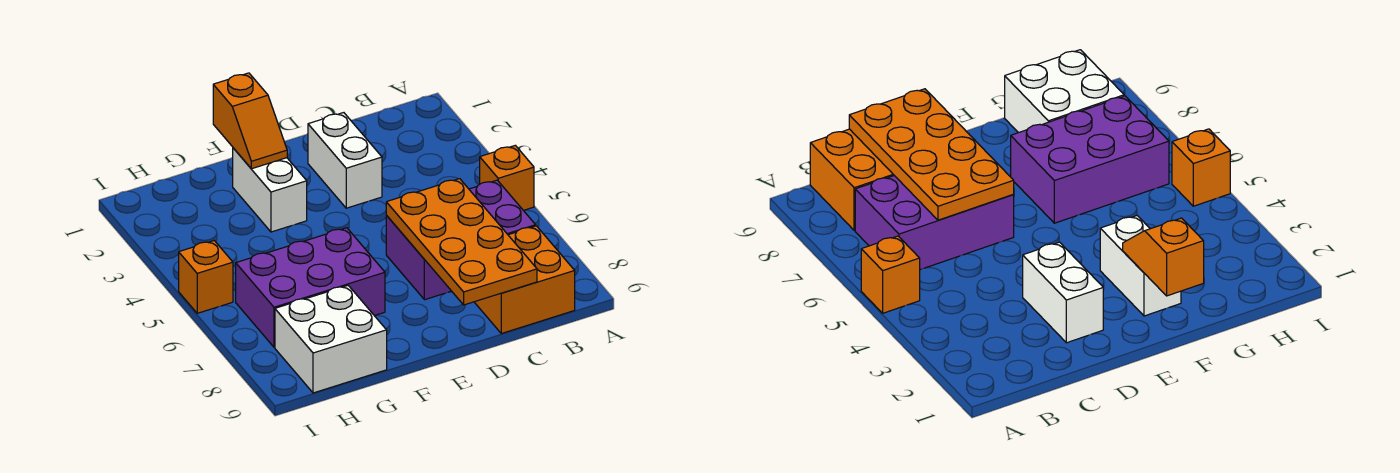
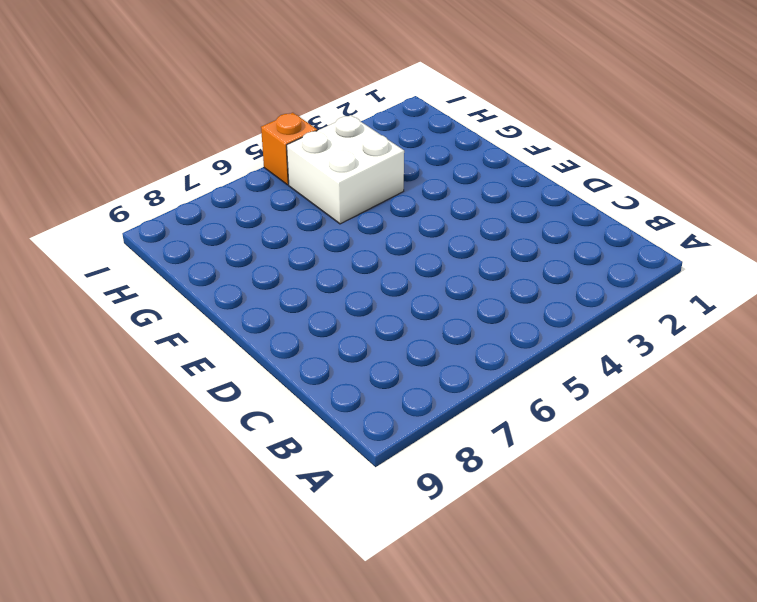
white brick G4:H5 level 1 -> white brick G8:H9 level 1
none -> orange brick A5 level 1
none -> purple brick B6:D7 level 1

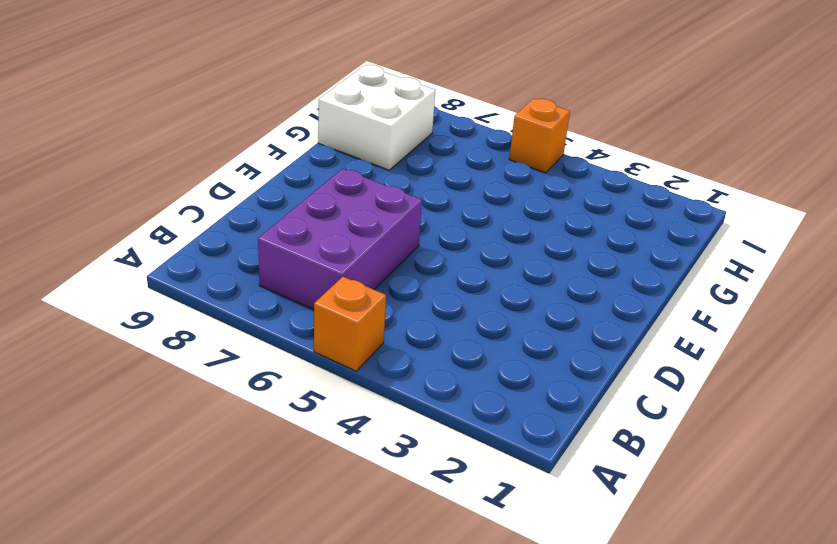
none -> orange brick B8:C9 level 1
none -> white brick D2:D3 level 1

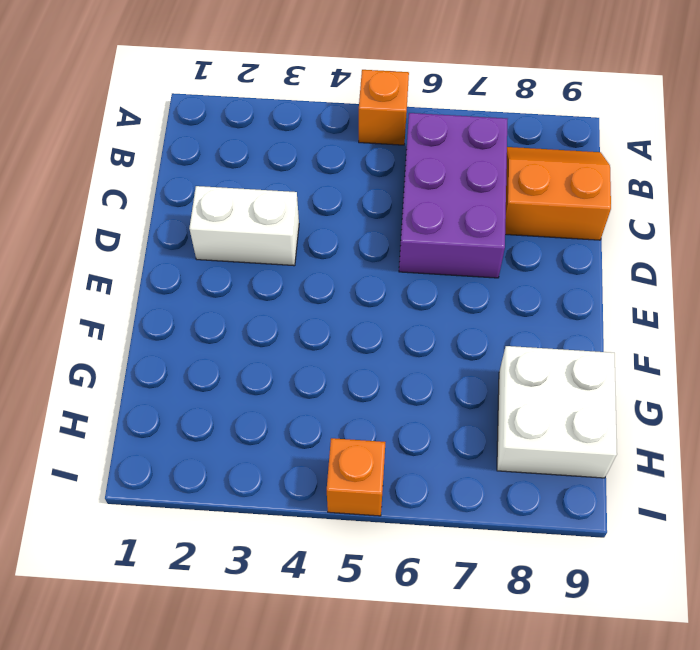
orange slope B8:C9 level 1 top C -> orange brick B8:C9 level 1
none -> white brick F2:F3 level 1
none -> purple brick F6:H7 level 1

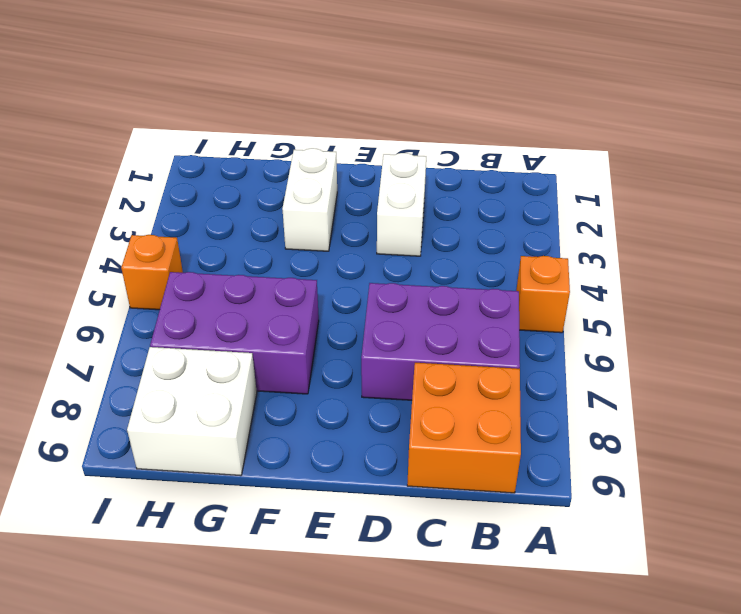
none -> orange plate C6:D9 level 2
none -> orange slope F1:F2 level 2 top 1

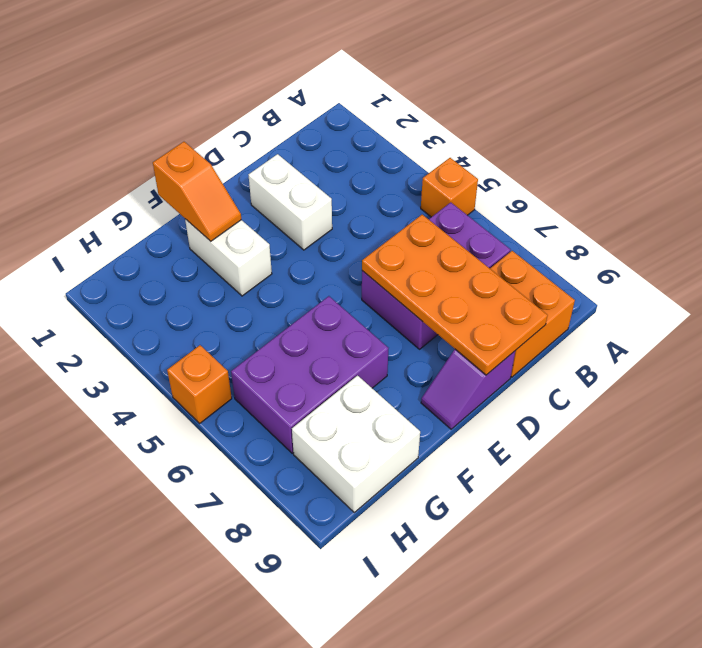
purple slope D9:E9 level 1 top D -> none

